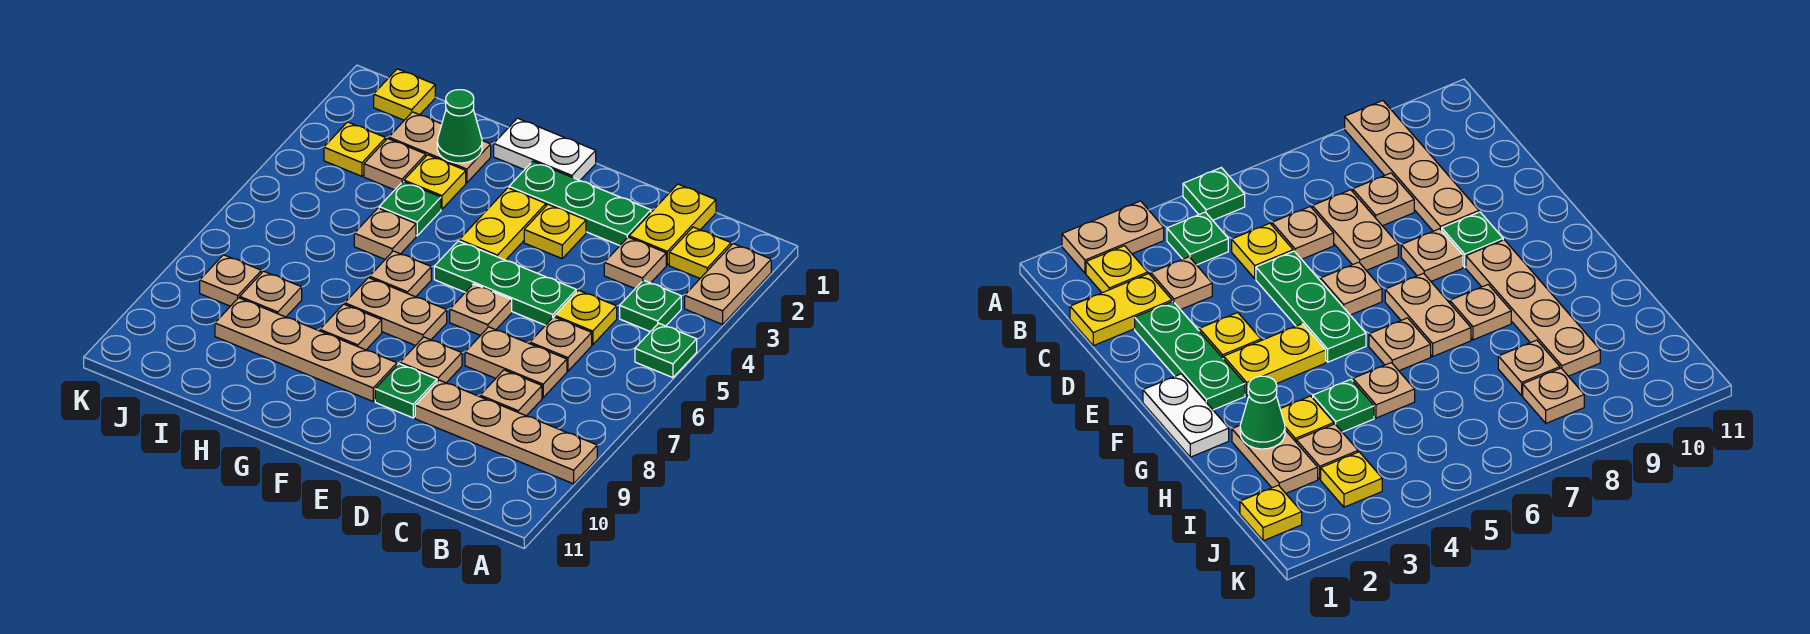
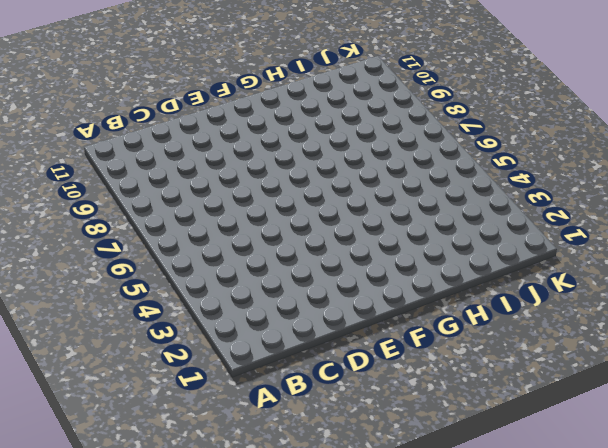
none -> tan plate A2:A3 level 1
none -> green plate A5 level 1
none -> tan plate A9:D9 level 1
none -> yellow plate B2 level 1

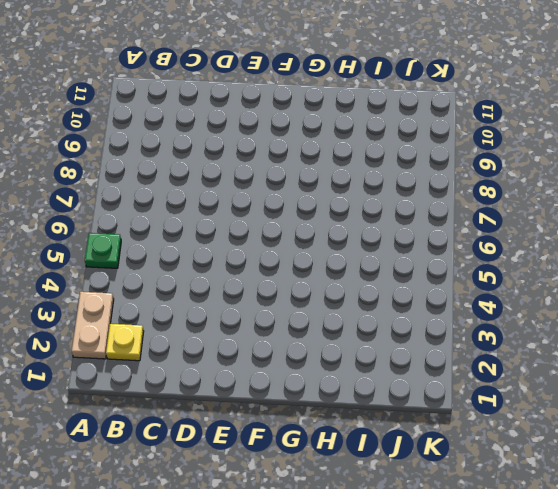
none -> tan plate A9:D9 level 1
none -> green plate B4 level 1
none -> yellow plate C1:C2 level 1
none -> tan plate C3 level 1

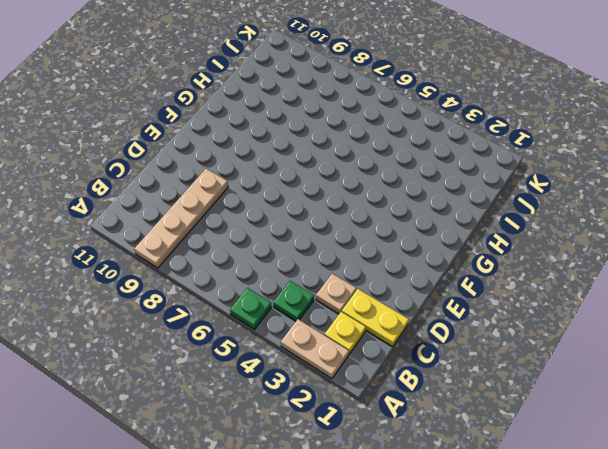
none -> yellow plate C5 level 1
none -> tan plate C6 level 1
none -> tan plate C7:D7 level 1
none -> tan plate C8 level 1

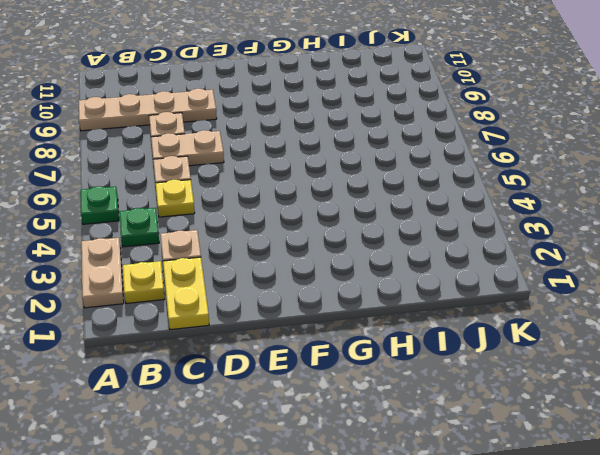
none -> green plate D2:F2 level 1
none -> green plate D5:F5 level 1
none -> yellow plate E3 level 1
none -> tan plate E6 level 1

